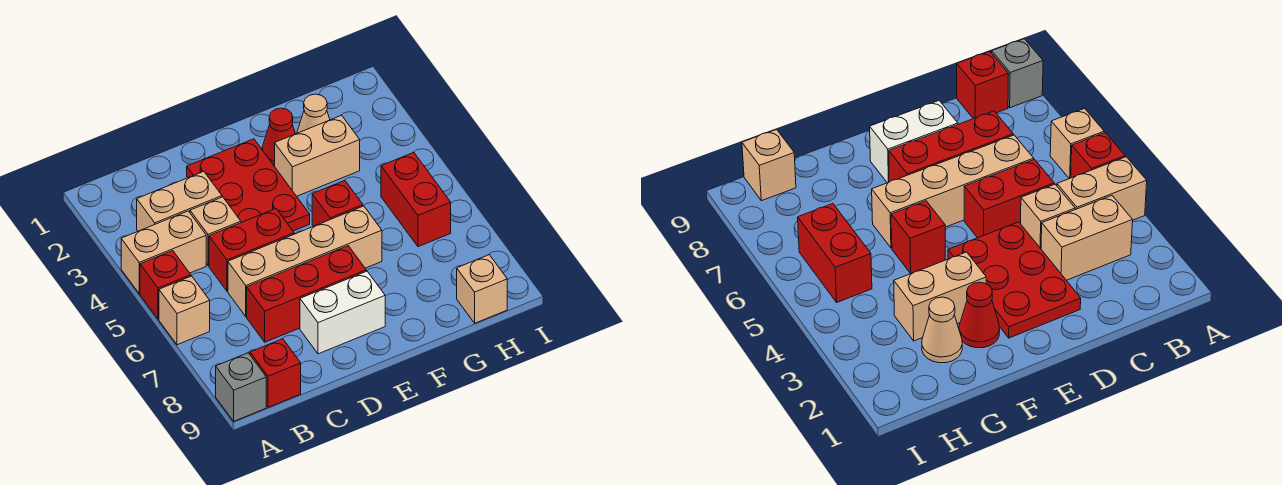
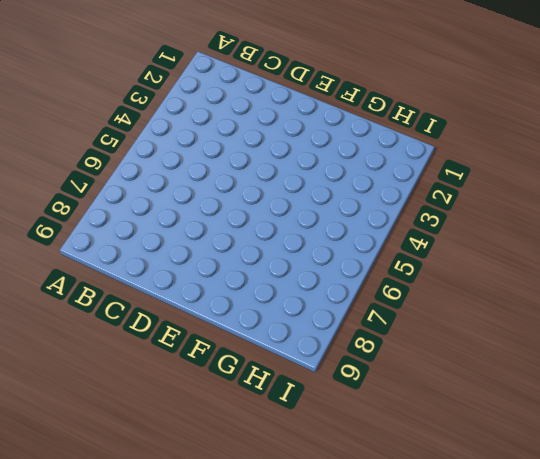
none -> tan brick A4:B4 level 1
none -> red brick A5 level 1
none -> tan brick A6 level 1

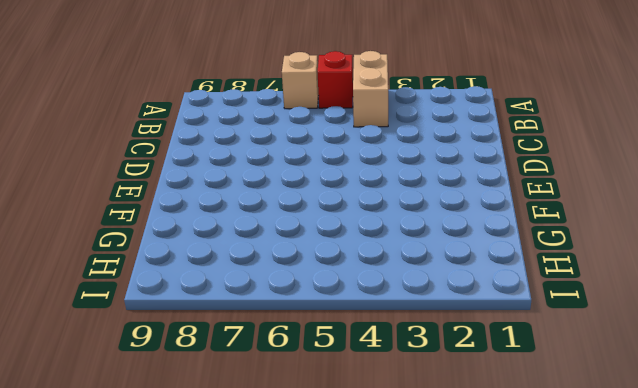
none -> grey brick A9 level 1
none -> tan brick B3:C3 level 1
none -> red brick B9 level 1

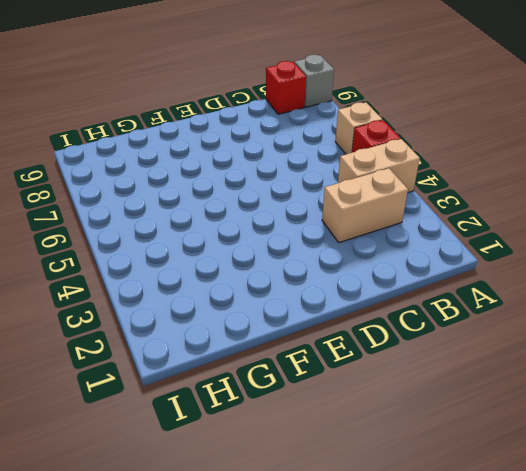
none -> tan brick C4 level 1
none -> red brick C5:D5 level 1
none -> tan brick C6:F6 level 1

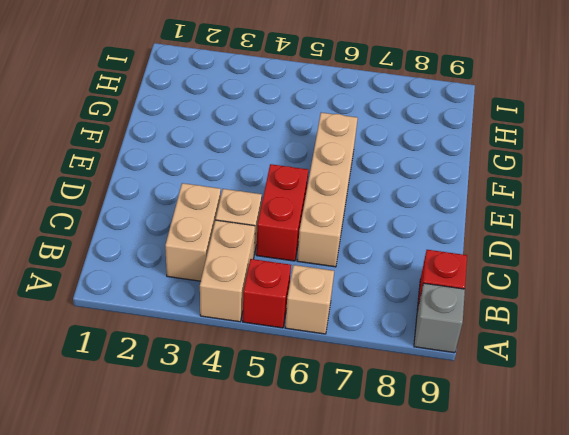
none -> red brick C7:E7 level 1
none -> red plate D2:E4 level 1
none -> white brick D8:E8 level 1

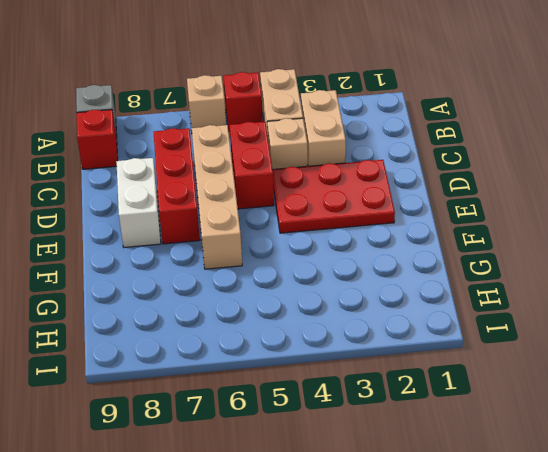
none -> red cone F2 level 1
none -> tan brick F3:G3 level 1
none -> red brick F5 level 1

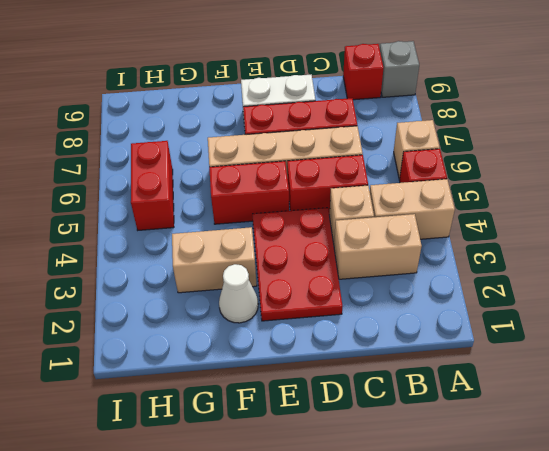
red brick E5:F5 level 1 -> red brick F5 level 1
white cone F2 level 1 -> red cone F2 level 1
none -> tan cone G2 level 1
none -> tan brick H9 level 1

